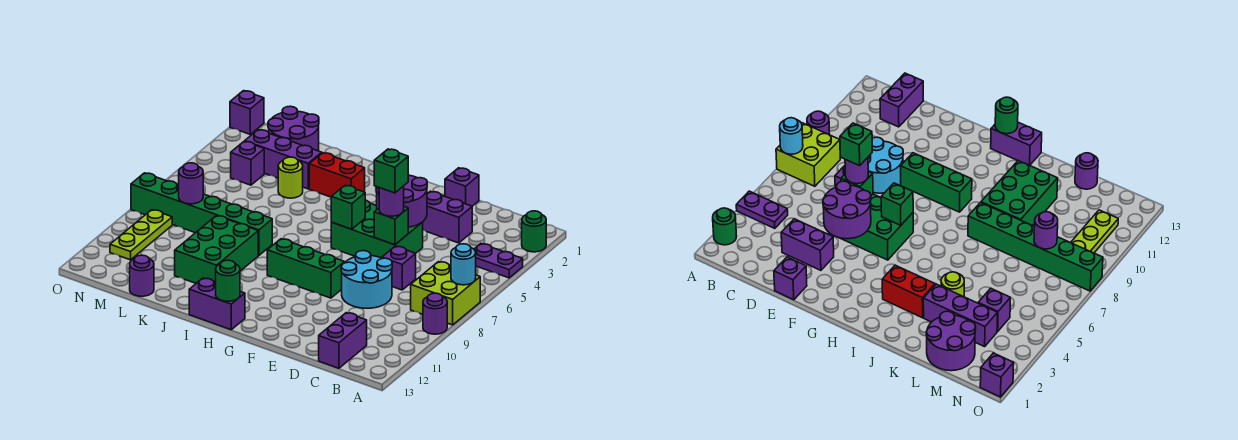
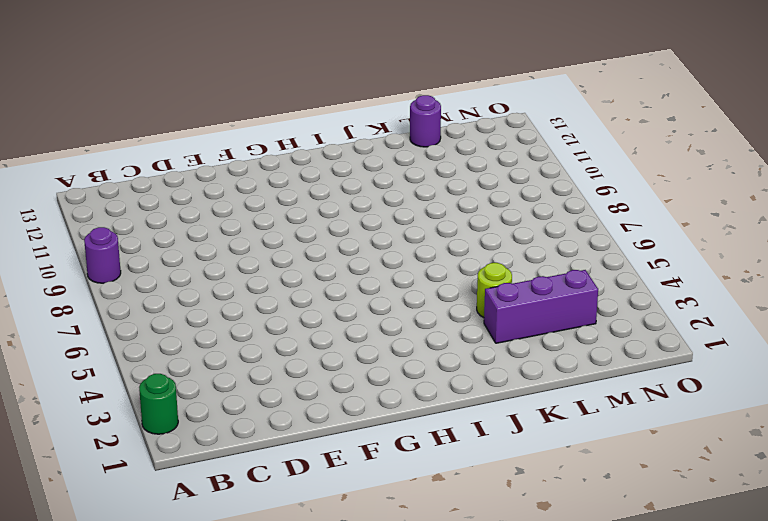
none -> purple plate A4:B4 level 1
none -> lime brick A7:B8 level 1
none -> purple brick C12:C13 level 1
none -> purple brick D3:E3 level 1

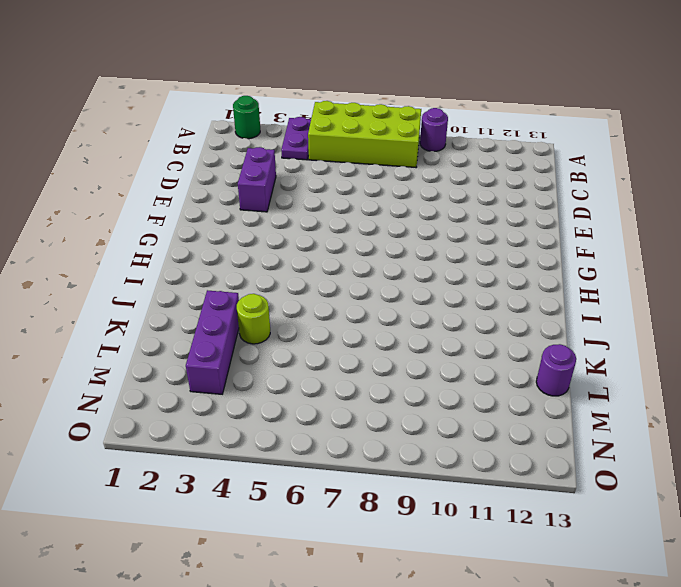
lime brick A5:B8 level 1 -> lime brick A7:B8 level 1
none -> purple brick C12:C13 level 1
none -> purple brick D7 level 1
none -> cyan round brick D8:E9 level 1
none -> purple brick E1 level 1

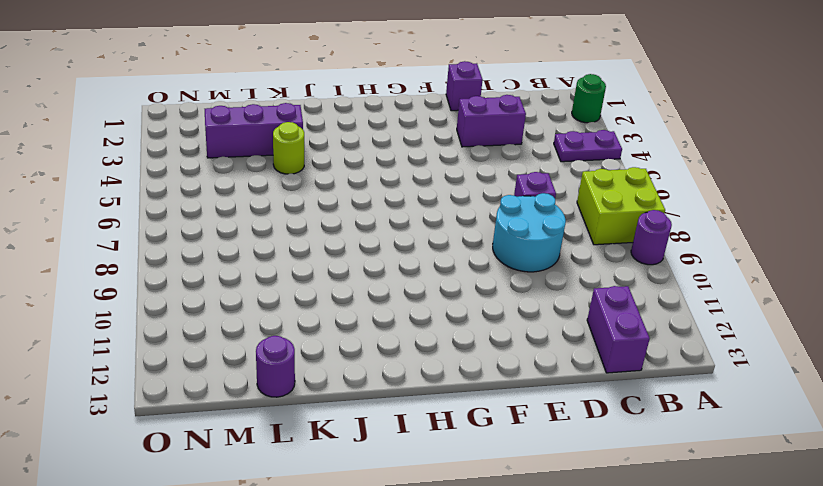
none -> green brick E5:G6 level 1
none -> green brick F9:H9 level 1
none -> purple brick H13:I13 level 1
none -> red brick I3:J3 level 1

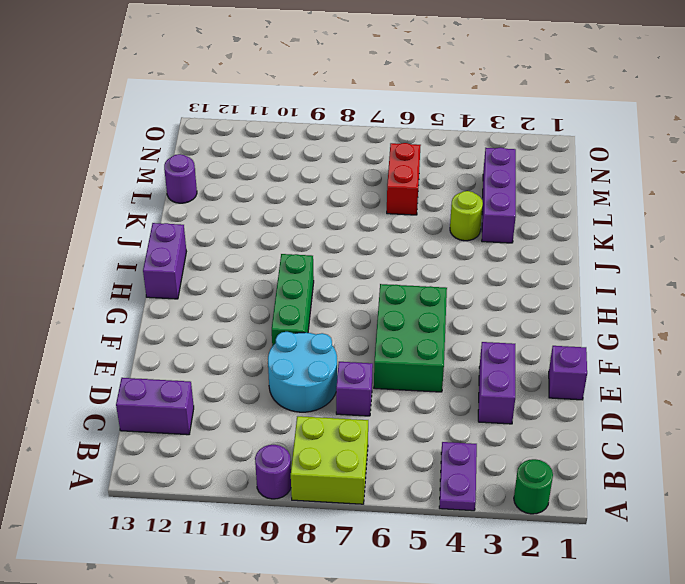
red brick L6:M6 level 1 -> red brick I3:J3 level 1
none -> green brick J8:O8 level 1
none -> green brick J9:K11 level 1
none -> purple round brick L1:M2 level 1
none -> purple brick M4 level 1

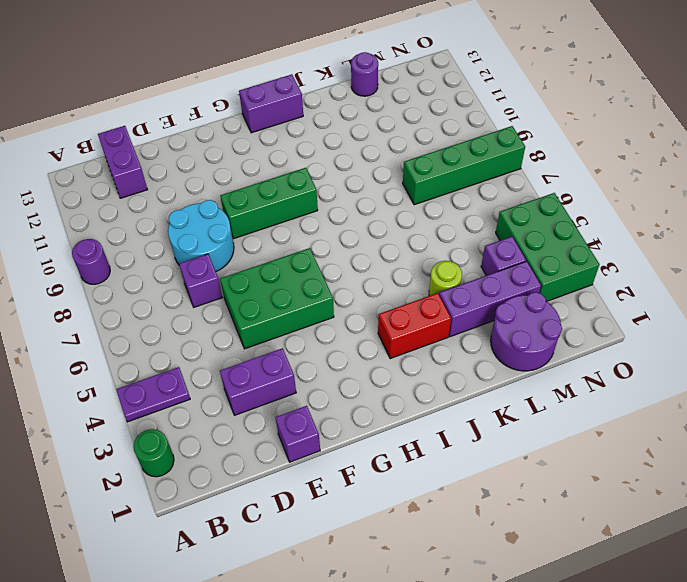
green brick L8:O8 level 1 -> green brick J8:O8 level 1
green brick N3:O5 level 1 -> green brick J9:K11 level 1
none -> lime brick A7:B8 level 1
none -> lime plate N9:N11 level 1
none -> purple brick O1 level 1
none -> cyan round brick A7 level 2

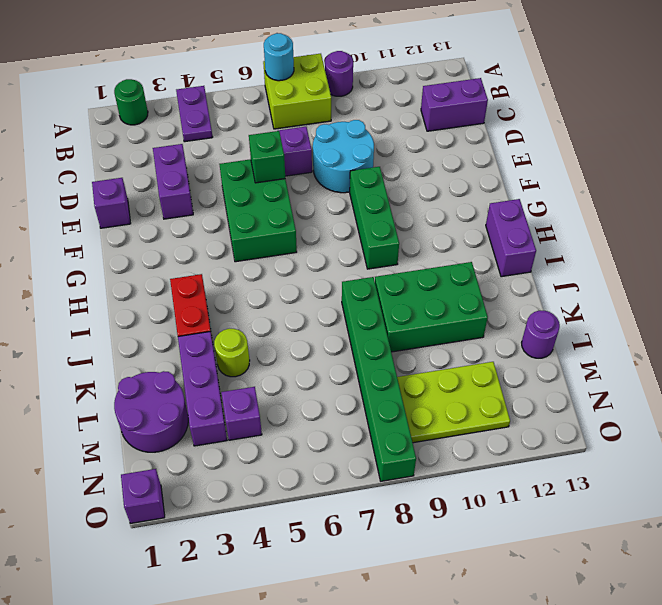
lime plate M9:N11 level 1 -> lime plate N9:N11 level 1
none -> purple round brick E4:F5 level 2
none -> green brick G6 level 2
none -> green round brick H13 level 2
none -> purple round brick M8 level 2

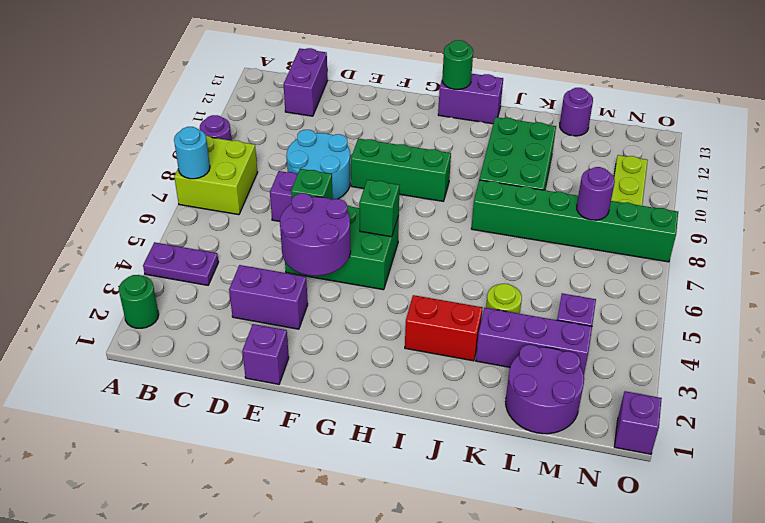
none -> purple round brick E6 level 3
none -> green brick E6 level 4

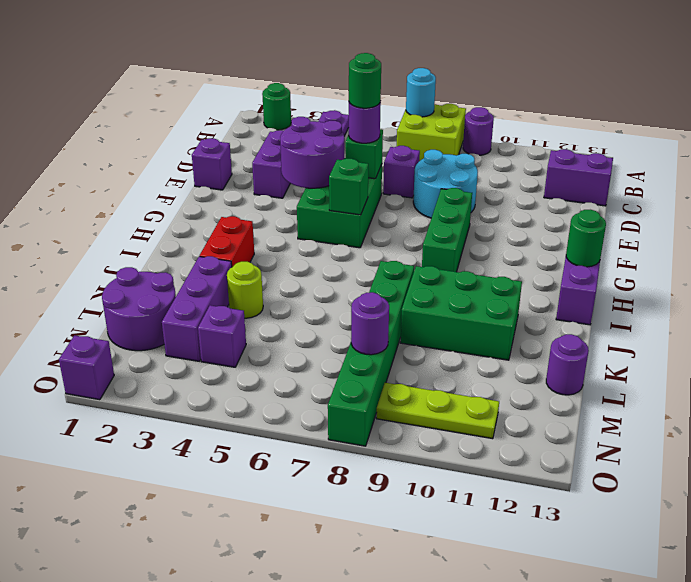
green round brick E6 level 4 -> green brick E6 level 4

